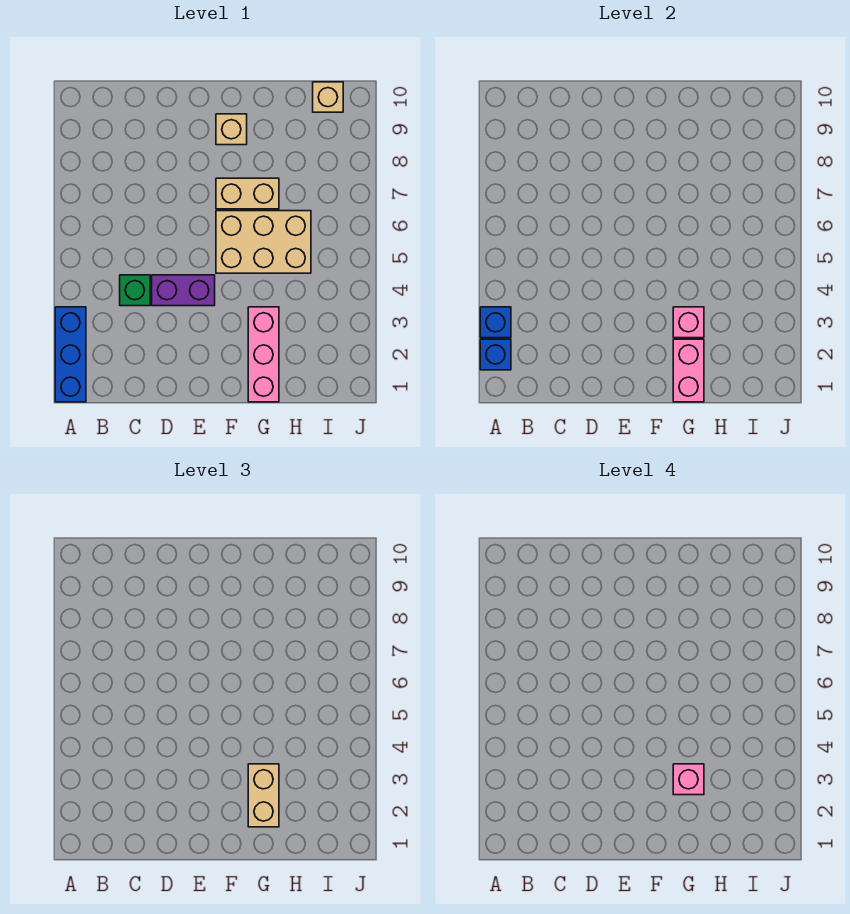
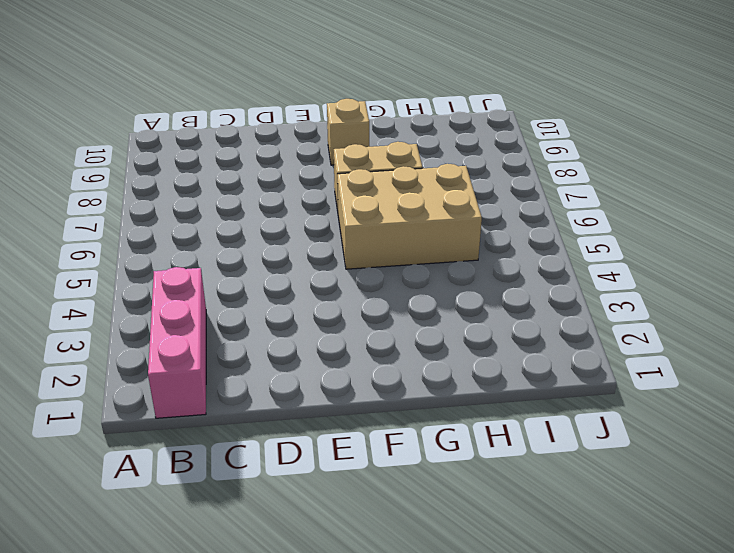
pink brick B1:B3 level 1 -> pink brick G1:G3 level 1
none -> blue brick A1:A3 level 1
none -> green brick C4 level 1
none -> purple brick D4:E4 level 1

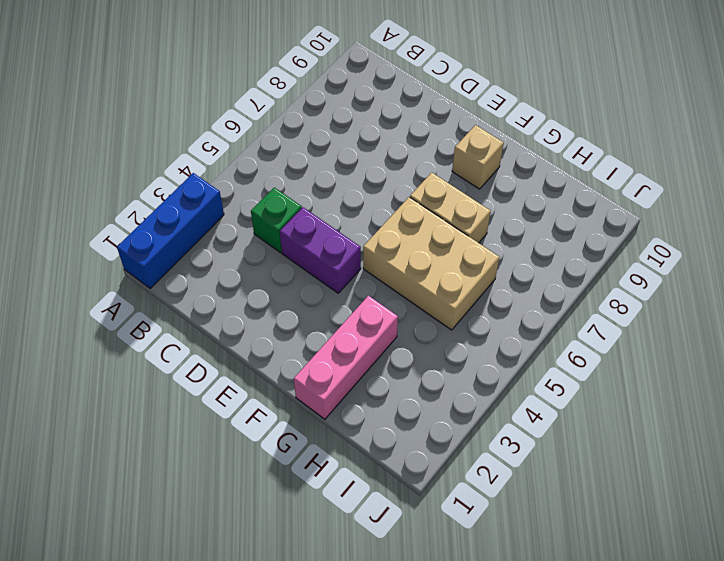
none -> tan brick I10 level 1
none -> blue brick A2 level 2
none -> blue brick A3 level 2

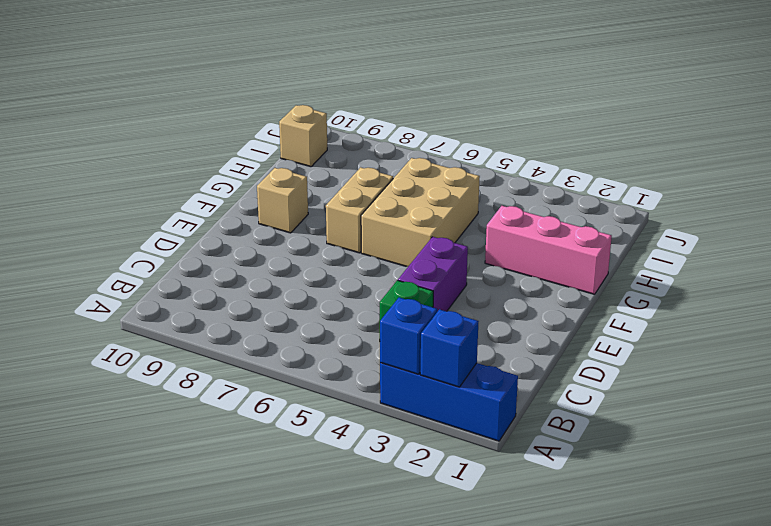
none -> pink brick G1:G2 level 2
none -> pink brick G3 level 2
none -> tan brick G2:G3 level 3

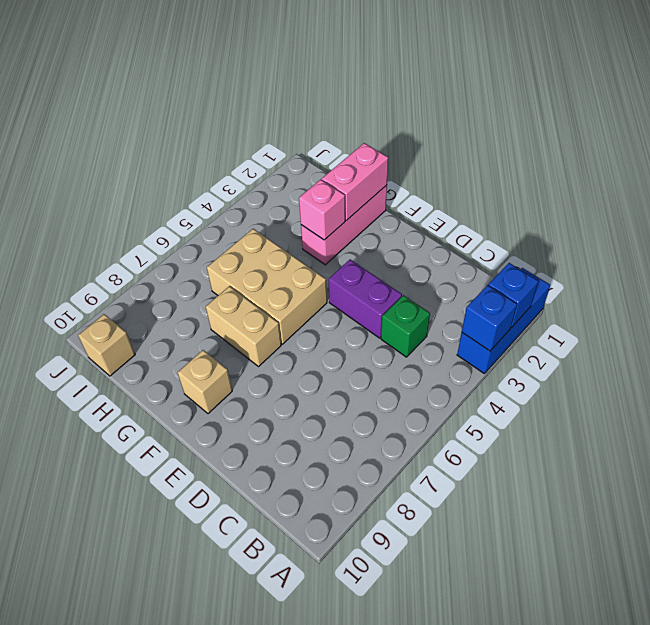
none -> tan brick G2:G3 level 3
none -> pink brick G3 level 4

